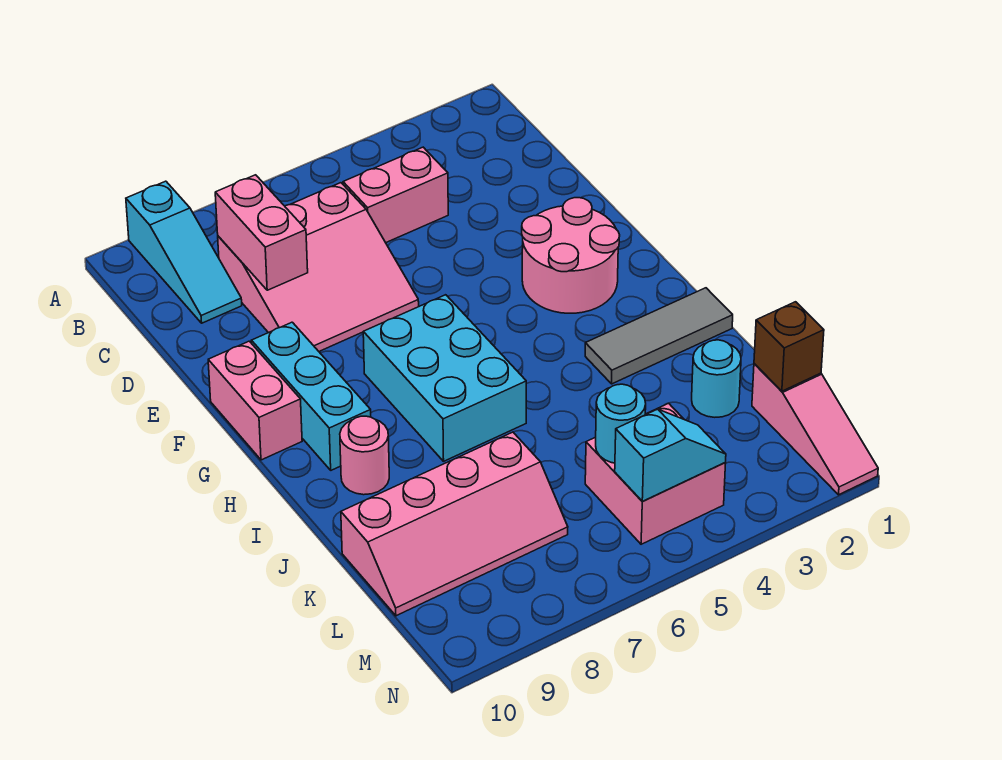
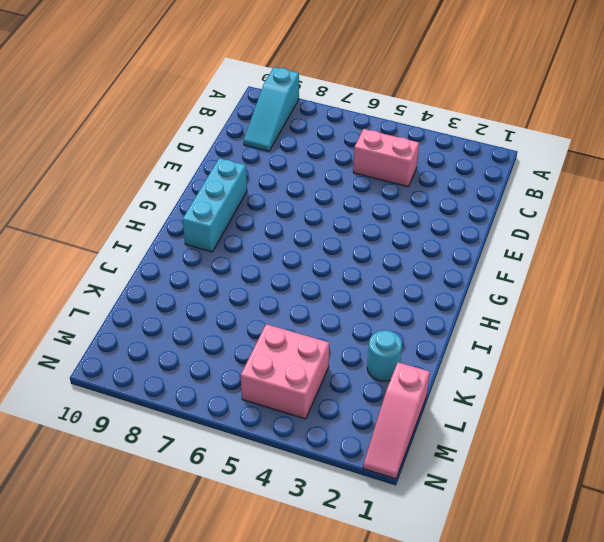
none -> pink slope C6:E8 level 1 top C
none -> pink round brick F2:G3 level 1
none -> pink brick F10:G10 level 1

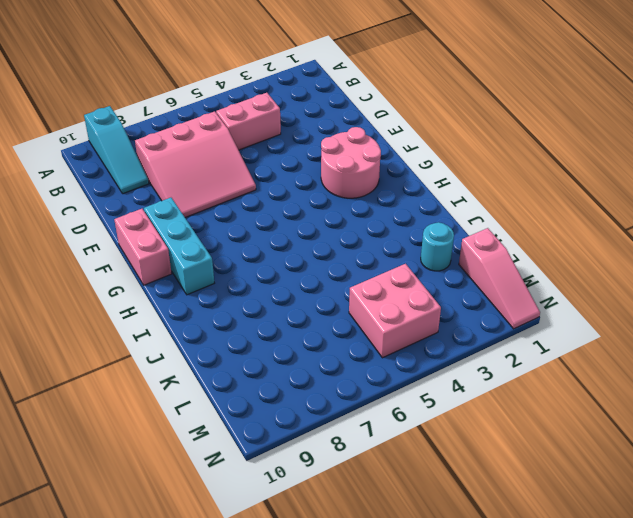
none -> cyan brick G6:I7 level 1
none -> grey tile I1:I3 level 1
none -> pink round brick I9 level 1

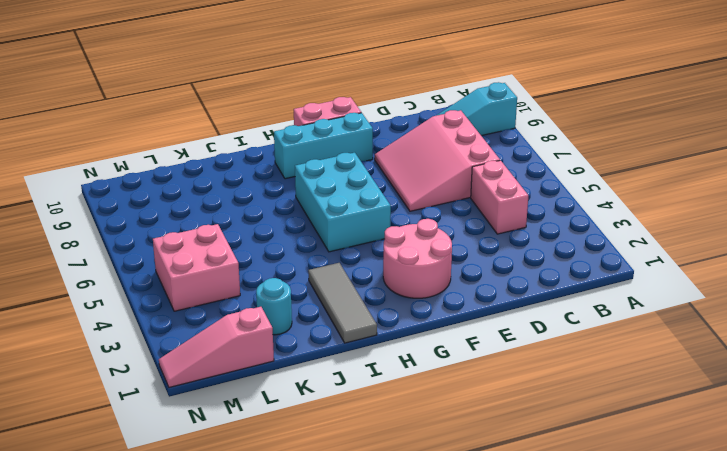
cyan brick G5:H7 level 1 -> cyan brick G6:I7 level 1
none -> pink round brick I9 level 1
none -> pink slope K7:L10 level 1 top K
none -> pink brick C8:D8 level 2

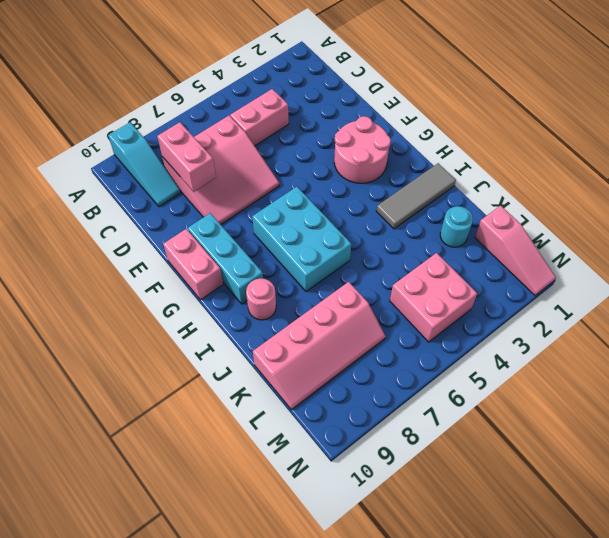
none -> brown brick L1 level 2
none -> cyan round brick L5 level 2
none -> cyan slope M4:M5 level 2 top 5

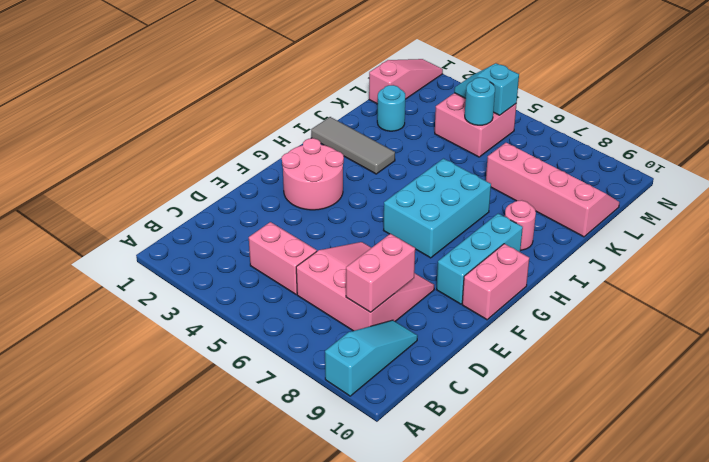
none -> brown brick L1 level 2

